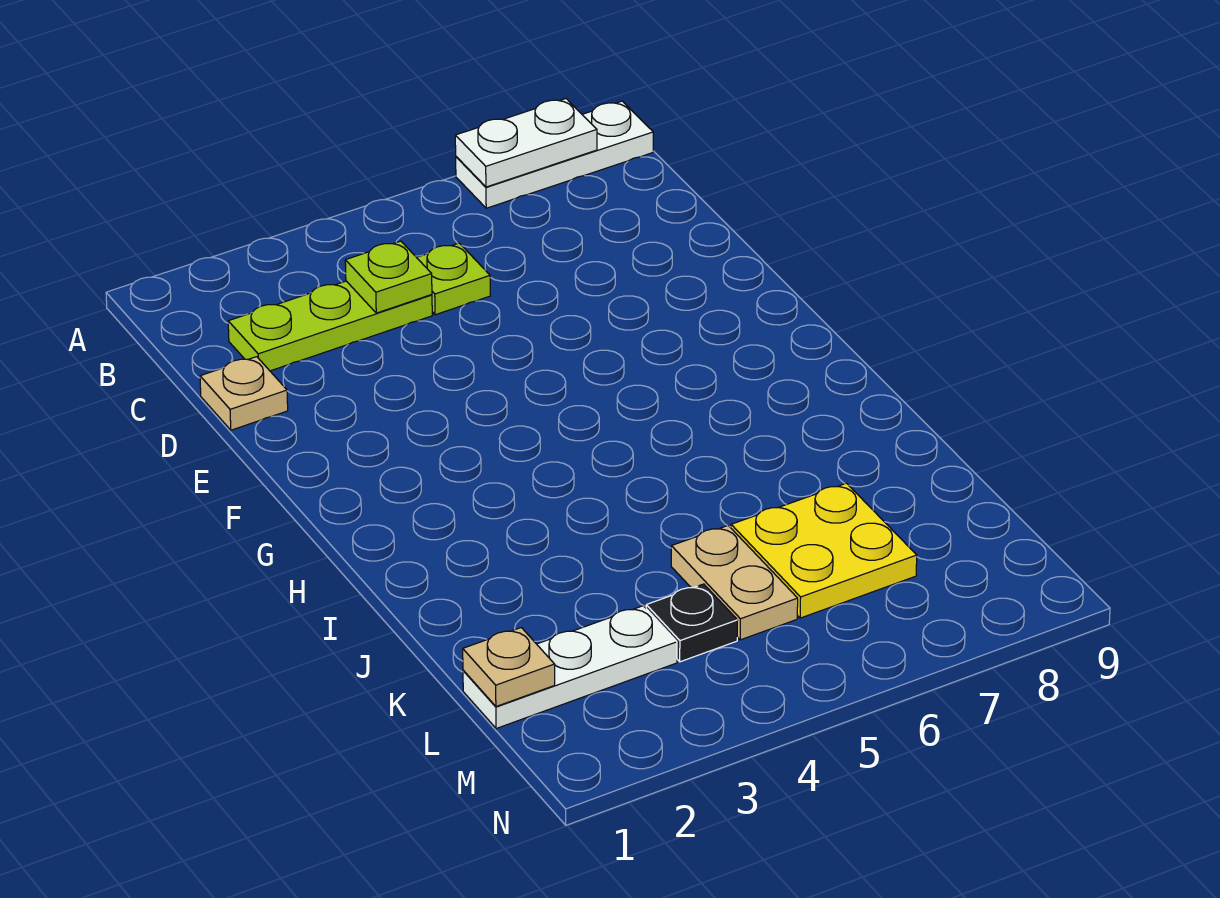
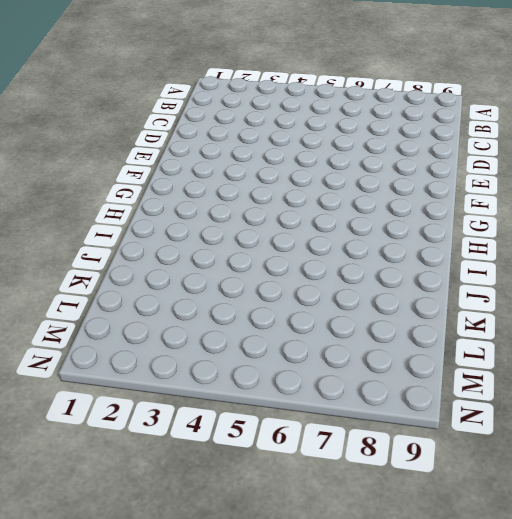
none -> white plate A7:A9 level 1
none -> lime plate C2:C4 level 1

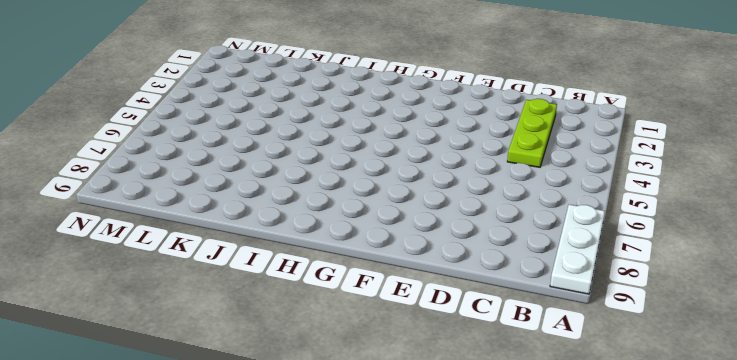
none -> lime plate C5 level 1
none -> tan plate D1 level 1

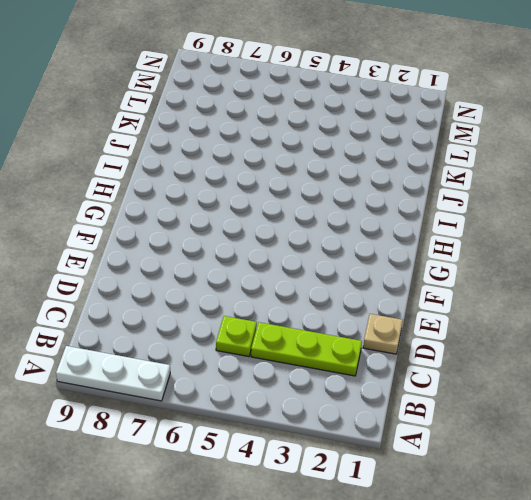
none -> tan plate K5:L5 level 1
none -> yellow plate K6:L7 level 1

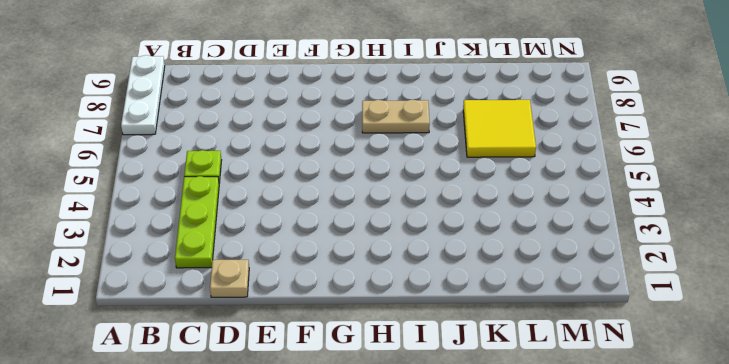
tan plate H7:I7 level 1 -> tan plate K5:L5 level 1
yellow tile K6:L7 level 1 -> yellow plate K6:L7 level 1
none -> white plate L1:L3 level 1
none -> black plate L4 level 1

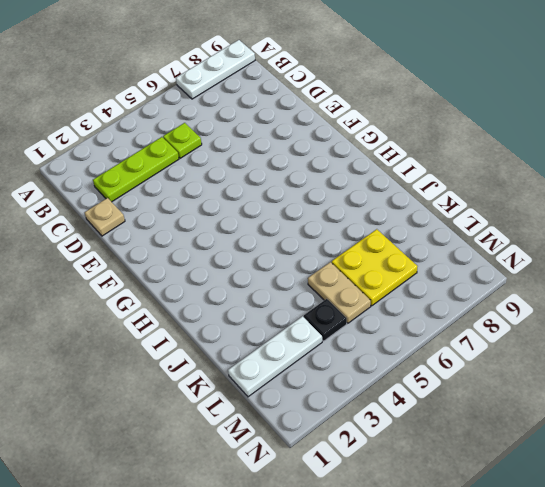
none -> white plate A7:A8 level 2
none -> lime plate C4 level 2

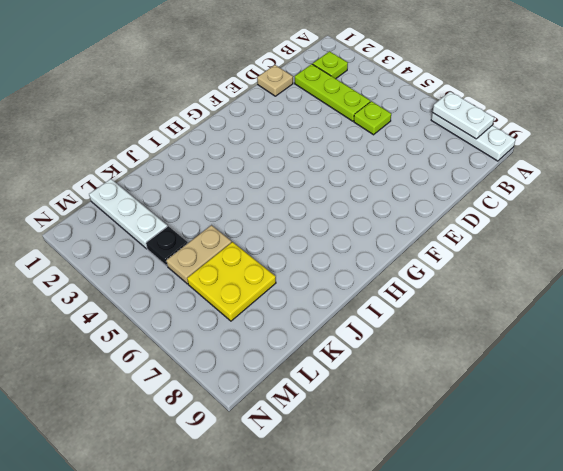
lime plate B2 level 1 -> lime plate C4 level 2
none -> tan plate L1 level 2

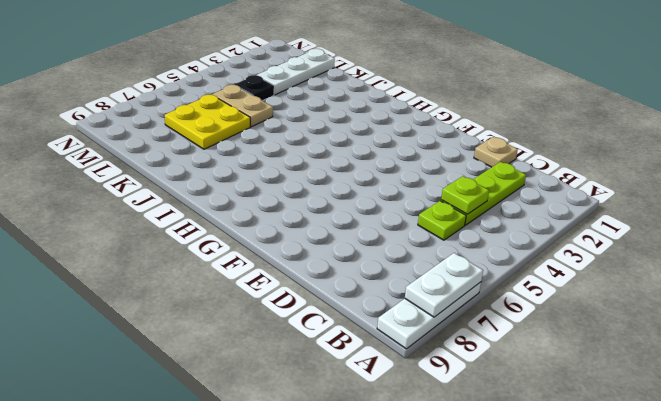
none -> tan plate L1 level 2

